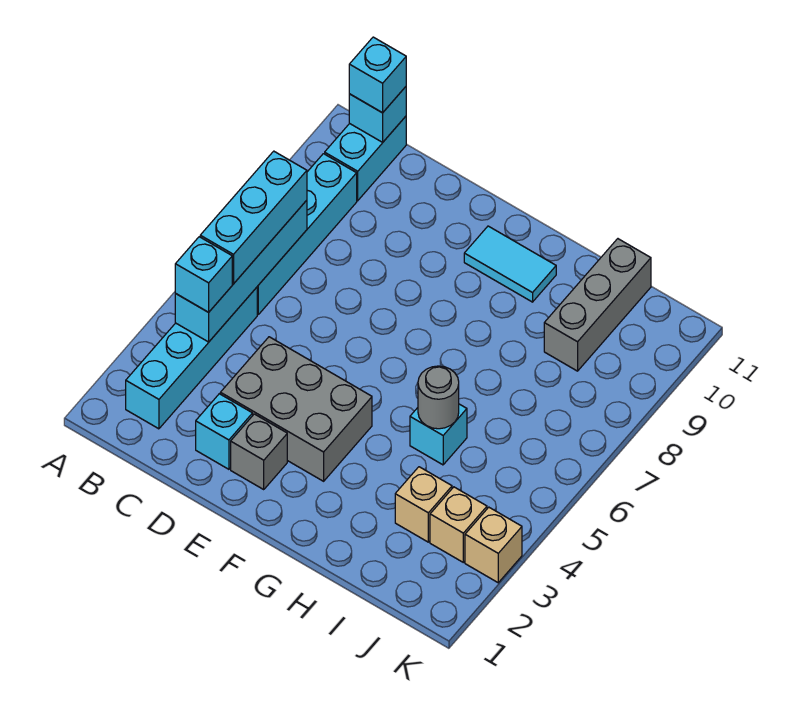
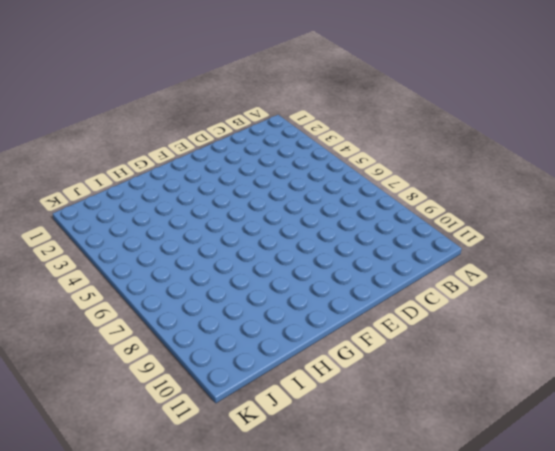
none -> cyan brick B2:B5 level 1
none -> cyan brick B6:B9 level 1
none -> cyan brick B10:B11 level 1

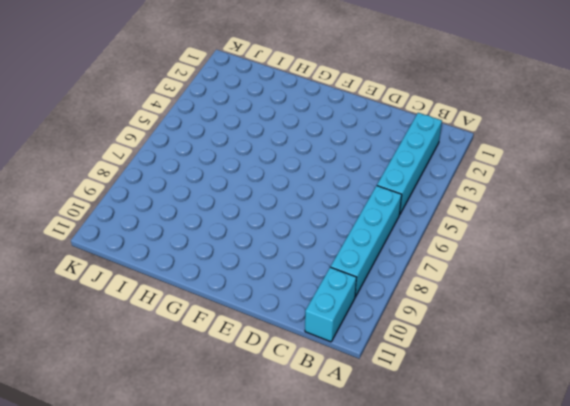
none -> cyan brick D2 level 1
none -> grey brick D3:F4 level 1
none -> grey brick E2 level 1

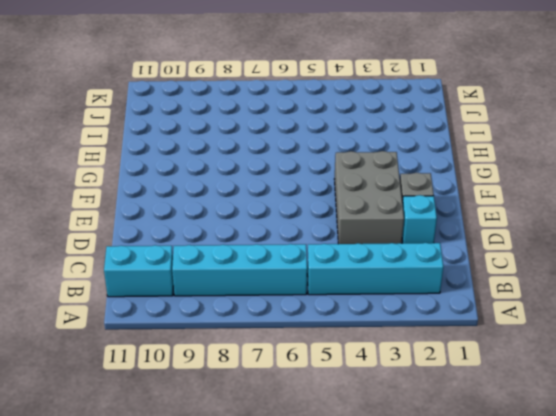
none -> cyan tile F10:G10 level 1
none -> cyan brick H5 level 1
none -> tan brick I3 level 1

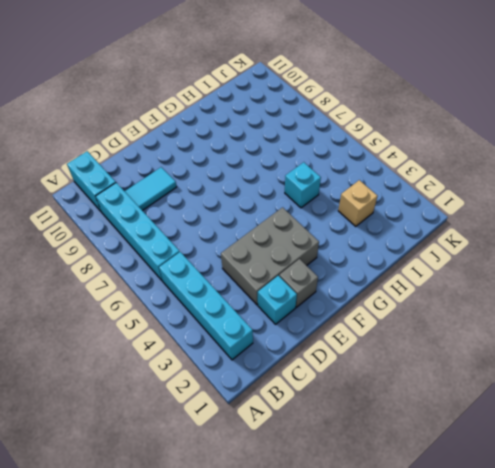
cyan tile C9:D9 level 1 -> cyan tile F10:G10 level 1
none -> grey brick I9:I11 level 1
none -> tan brick J3 level 1
none -> tan brick K3 level 1

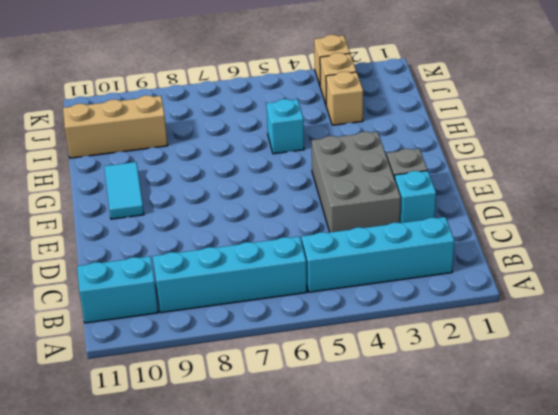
tan brick I9:I11 level 1 -> grey brick I9:I11 level 1
none -> cyan brick B4:B7 level 2
none -> cyan brick B11 level 2
none -> grey round brick H5 level 2

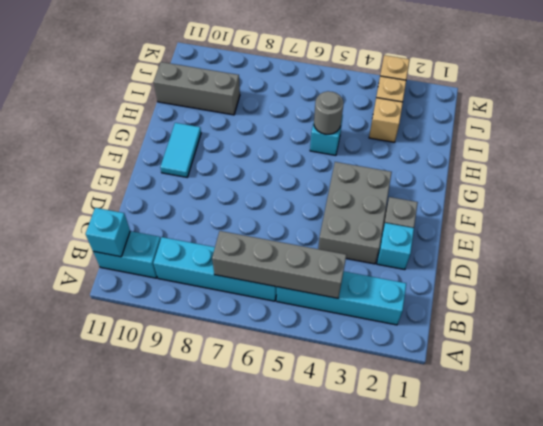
grey brick B4:B7 level 2 -> cyan brick B4:B7 level 2
none -> cyan brick B4 level 3
none -> cyan brick B5:B7 level 3
none -> cyan brick B11 level 3

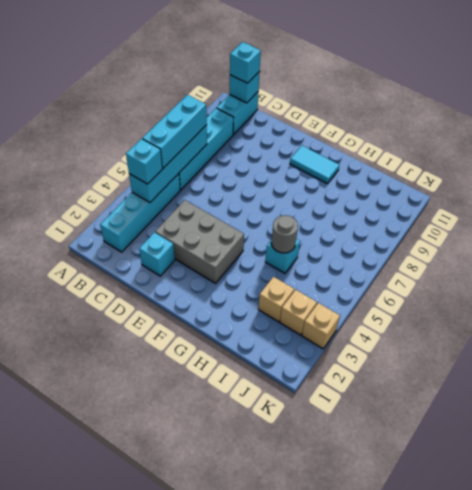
none -> grey brick E2 level 1
none -> grey brick I9:I11 level 1

